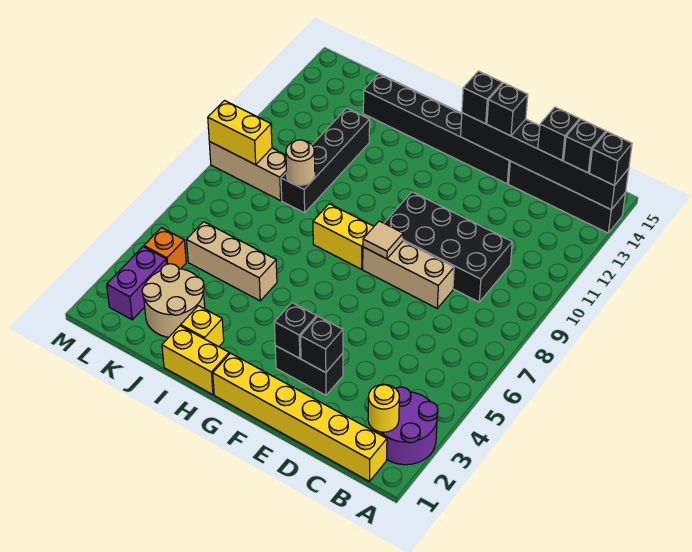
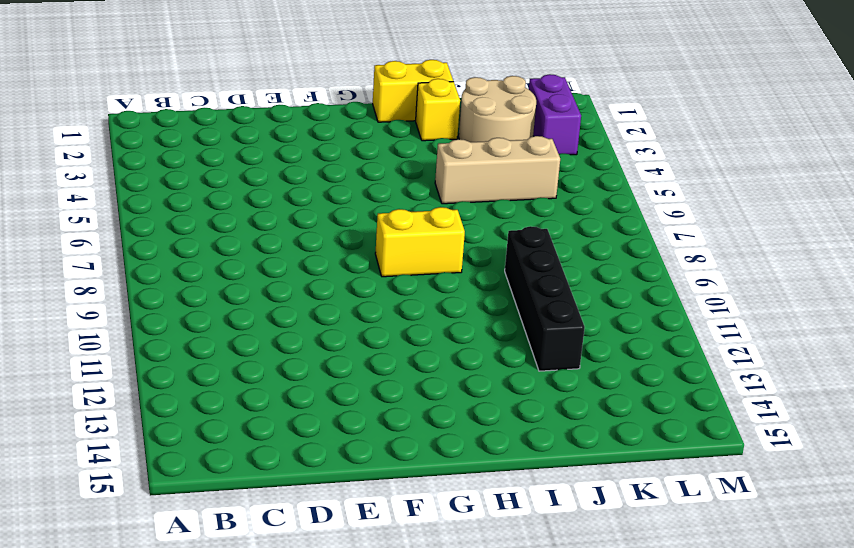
none -> purple round brick A2:B3 level 1
none -> black brick A14:D14 level 1
none -> yellow brick B1:G1 level 1

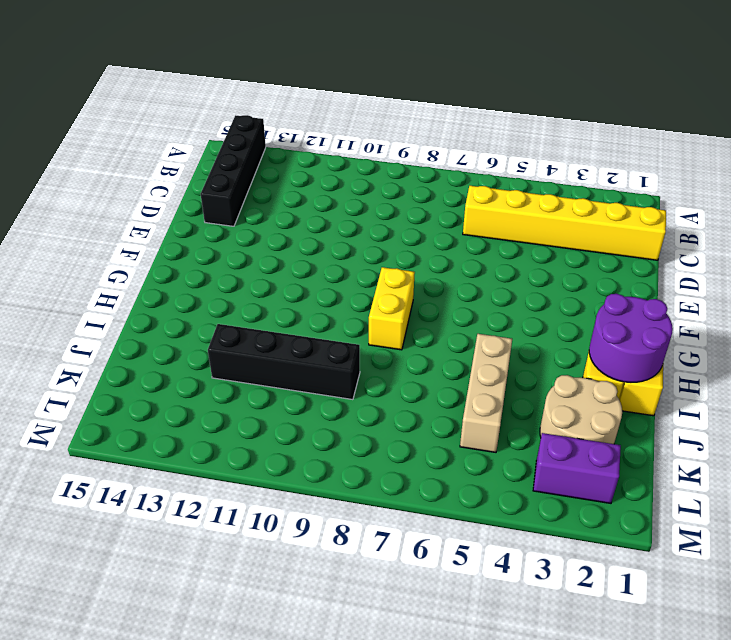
yellow brick C1:C6 level 1 -> yellow brick B1:G1 level 1
purple round brick H1:I2 level 2 -> purple round brick A2:B3 level 1
none -> black brick C9:F10 level 1
none -> tan brick D8:F8 level 1
none -> black brick E3:F3 level 1

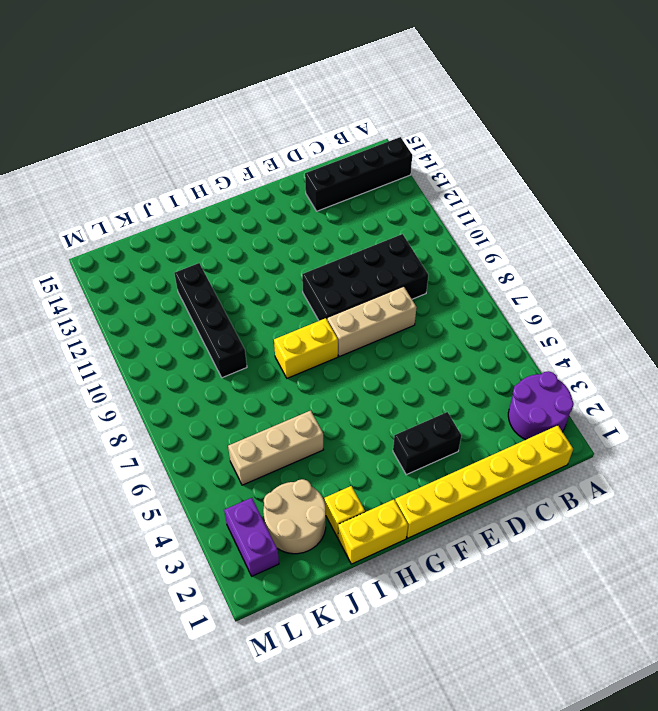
none -> black brick E14:J14 level 1
none -> tan brick K9:M9 level 1
none -> orange brick L4 level 1

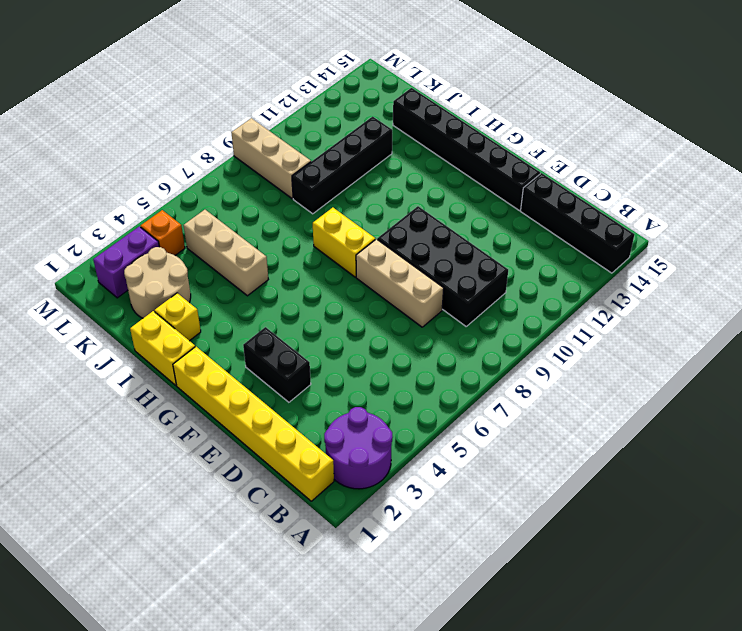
none -> black brick A14:F14 level 2
none -> yellow round brick B2 level 2
none -> black brick E3 level 2

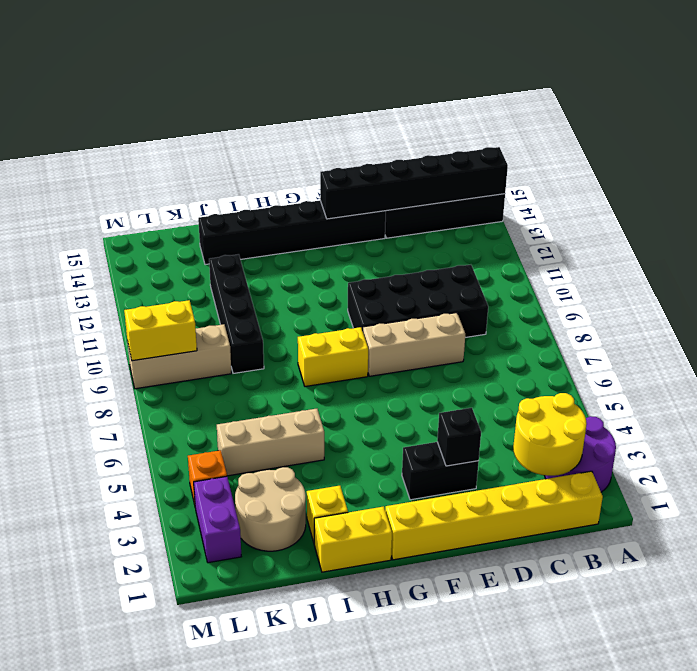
yellow round brick B2:C3 level 2 -> yellow round brick B2 level 2
none -> black brick F3 level 2
none -> tan tile F8 level 2
none -> tan round brick J9 level 2

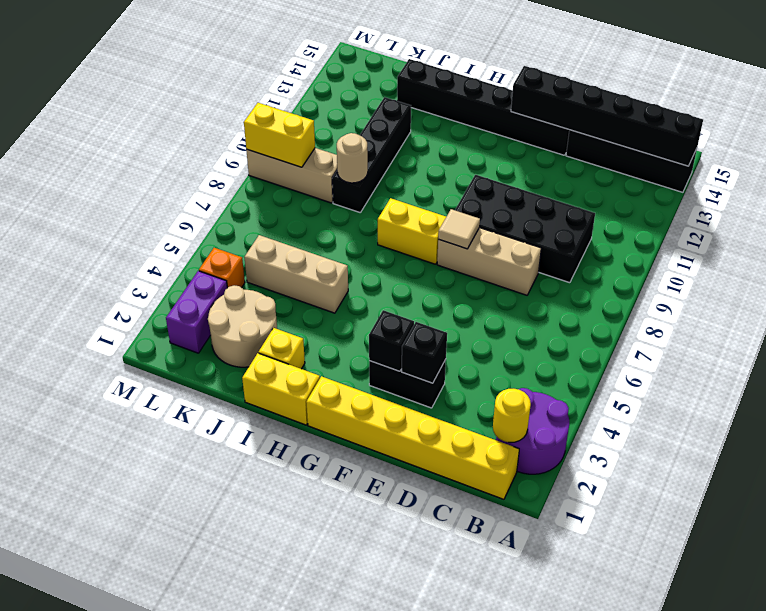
none -> black brick A14 level 3
none -> black brick B14 level 3
none -> black brick C14 level 3

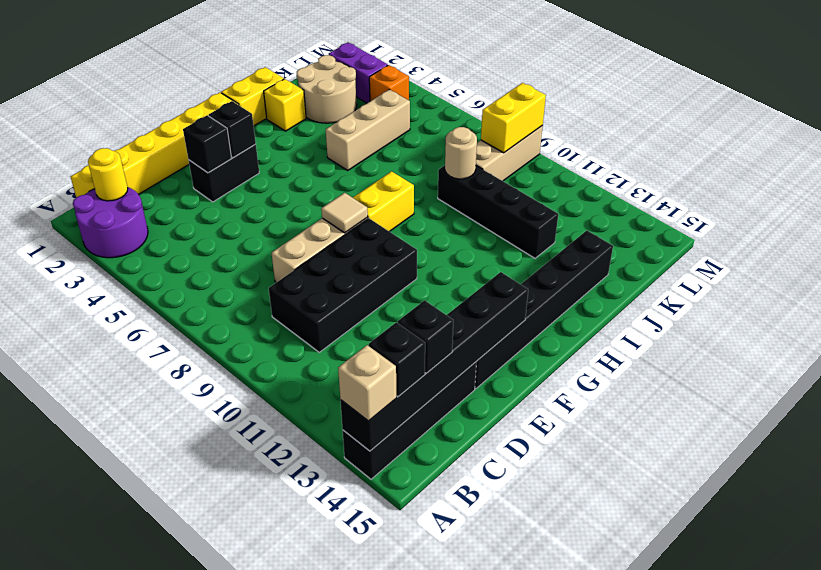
tan brick A14 level 3 -> black brick A14 level 3
none -> black brick E14 level 3
none -> black brick F14 level 3

